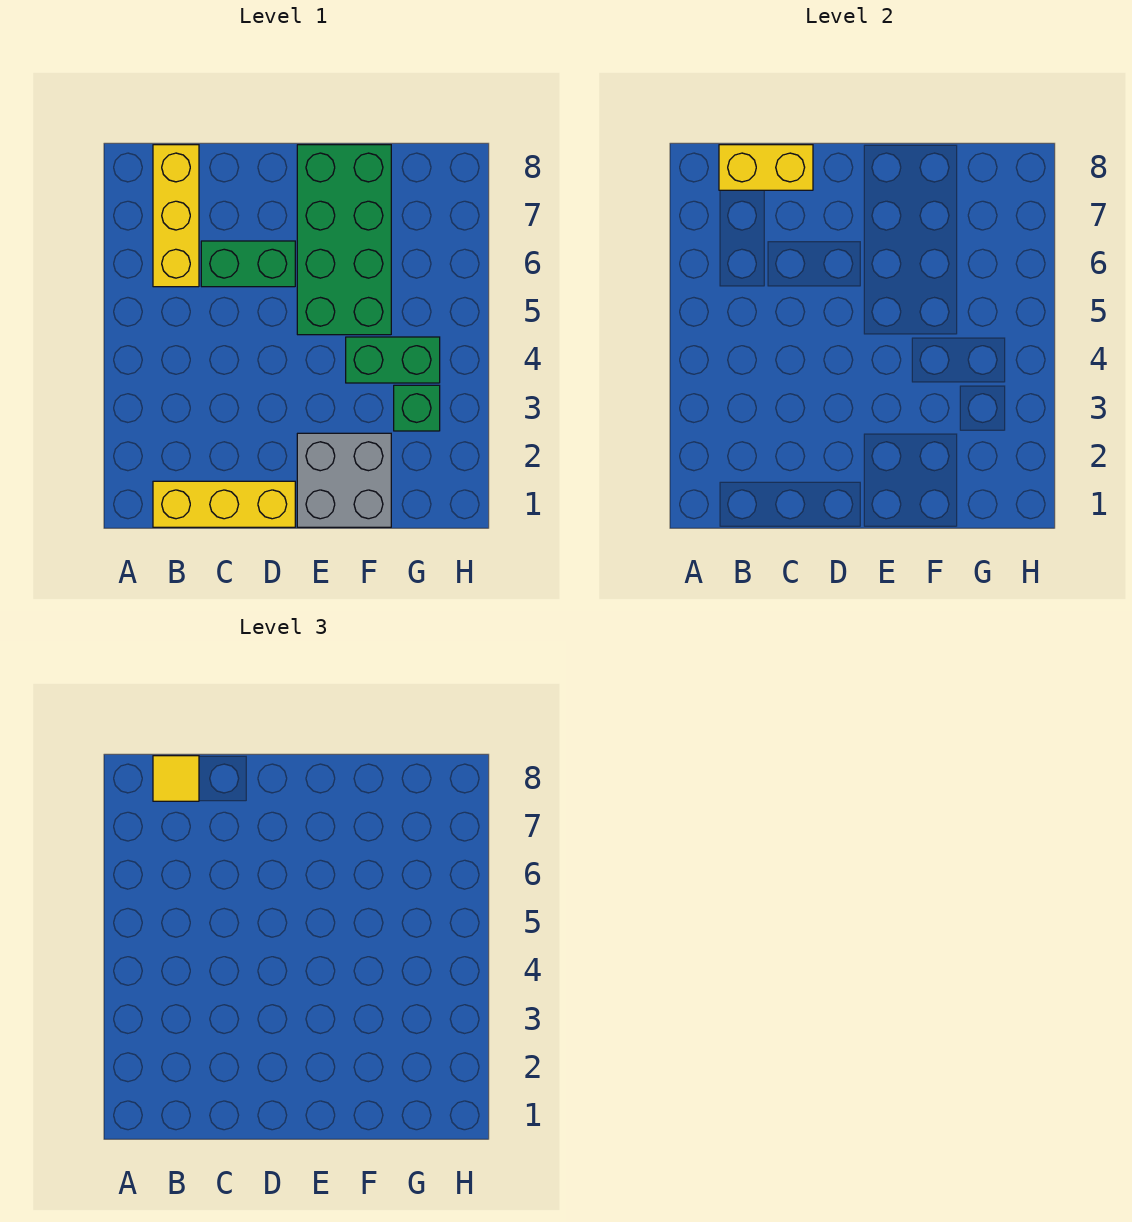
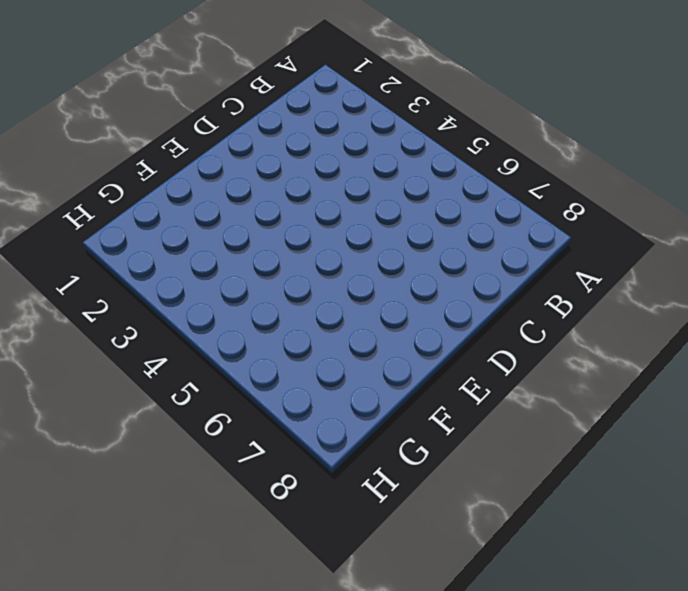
none -> yellow brick B1:D1 level 1
none -> yellow brick B6:B8 level 1

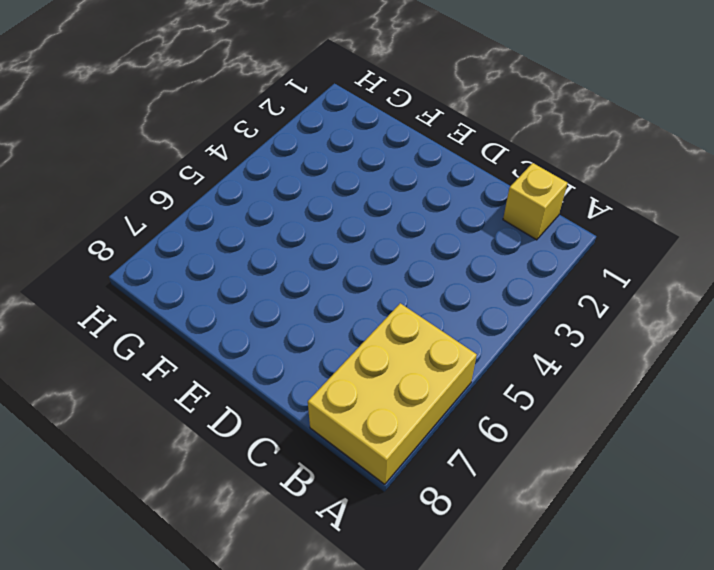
yellow brick A6:B8 level 1 -> yellow brick B6:B8 level 1
yellow brick B1 level 1 -> yellow brick B1:D1 level 1
none -> green brick C6:D6 level 1
none -> grey brick E1:F2 level 1

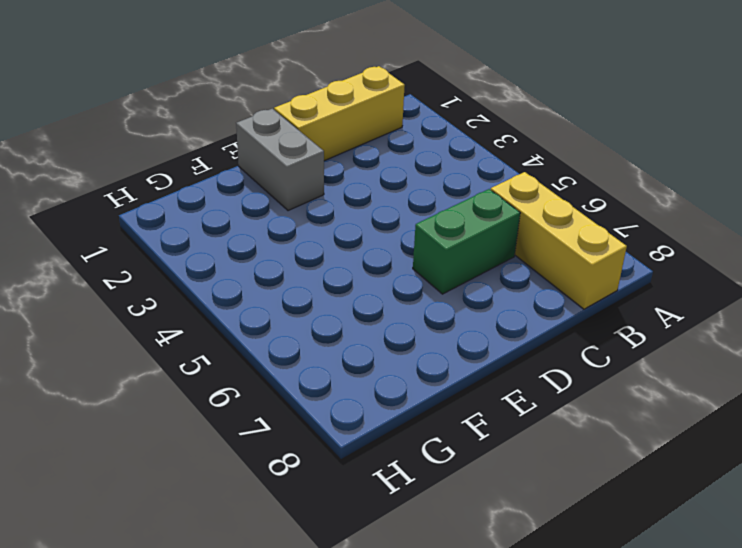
grey brick E1:E2 level 1 -> grey brick E1:F2 level 1
none -> green brick E5:F8 level 1
none -> green brick F4:G4 level 1

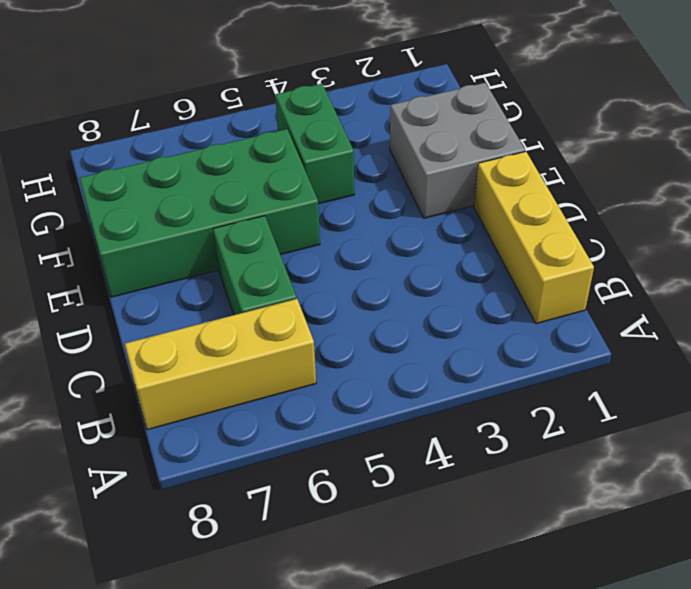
none -> green brick G3 level 1
none -> yellow brick B8:C8 level 2

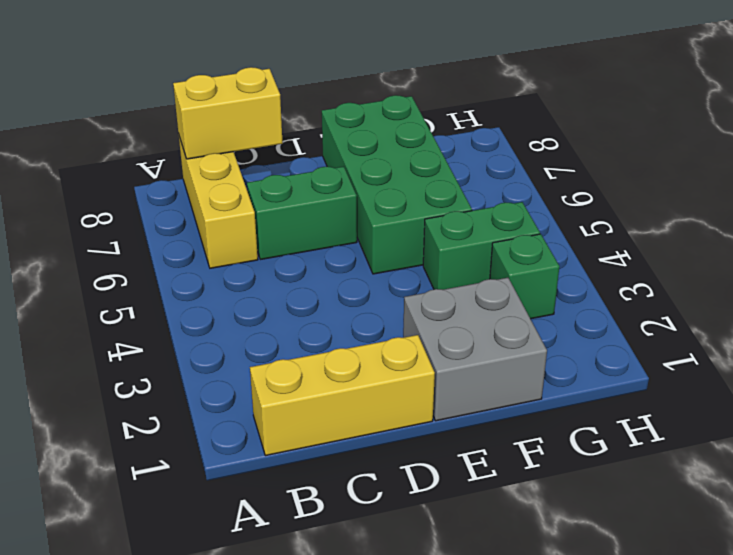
none -> yellow tile B8 level 3

